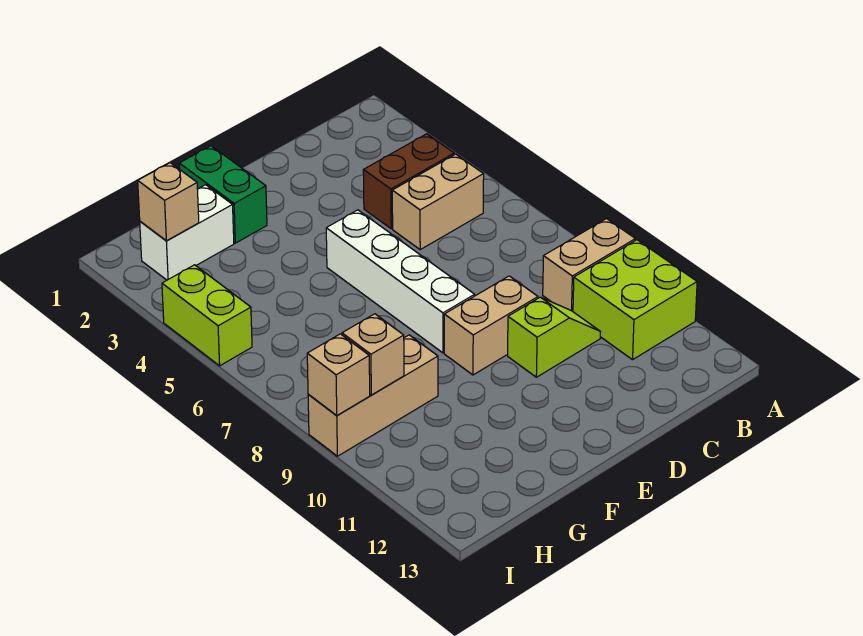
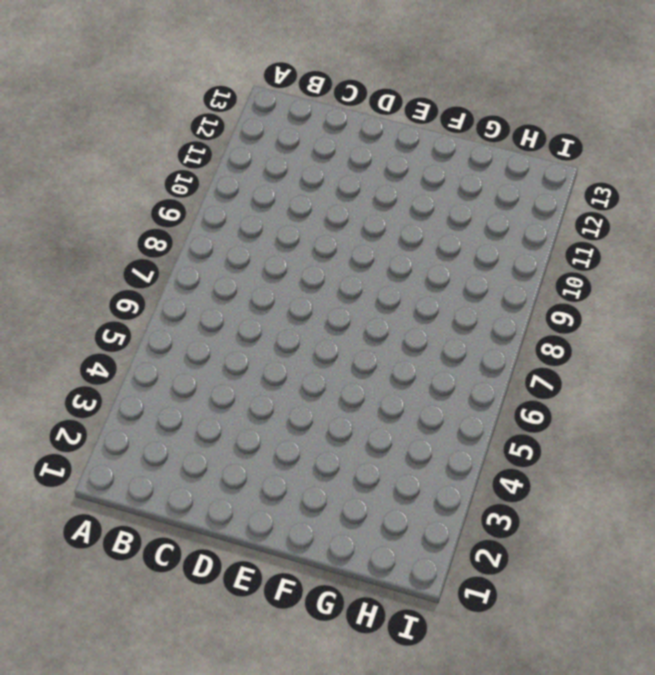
none -> tan brick A9:B9 level 1
none -> lime brick A10:B11 level 1
none -> brown brick B4:C4 level 1

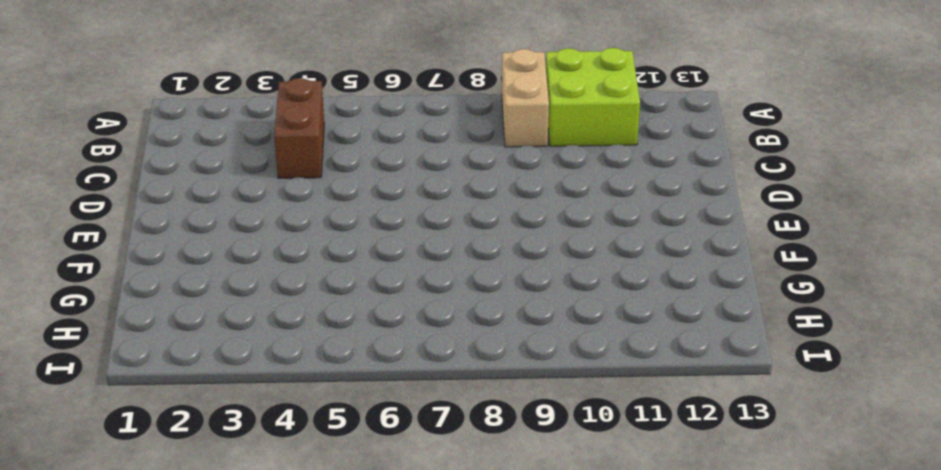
none -> tan brick B5:C5 level 1
none -> lime slope C10:D10 level 1 top D
none -> tan brick D9:E9 level 1

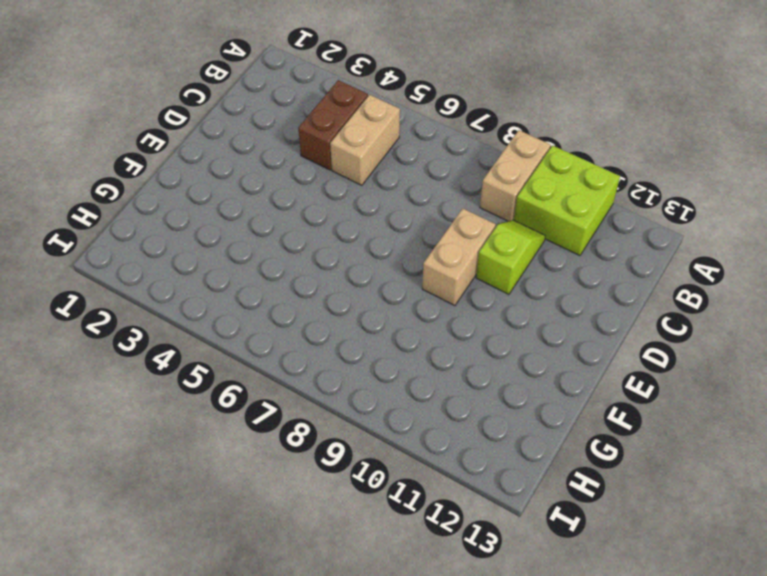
none -> white brick E5:E8 level 1
none -> green brick F1:F2 level 1
none -> white brick G2:H2 level 1

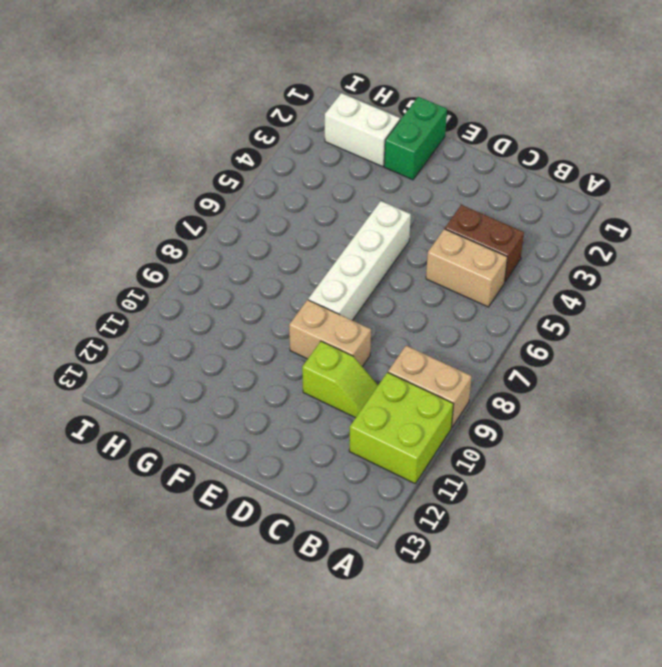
none -> tan brick G9:I9 level 1
none -> lime brick I4:I5 level 1
none -> tan brick H2 level 2

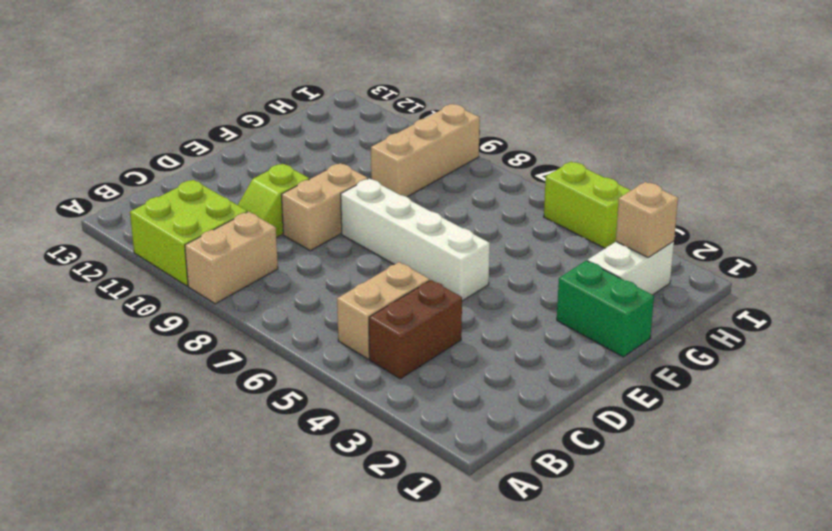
none -> tan brick H9 level 2
none -> tan brick I9 level 2

